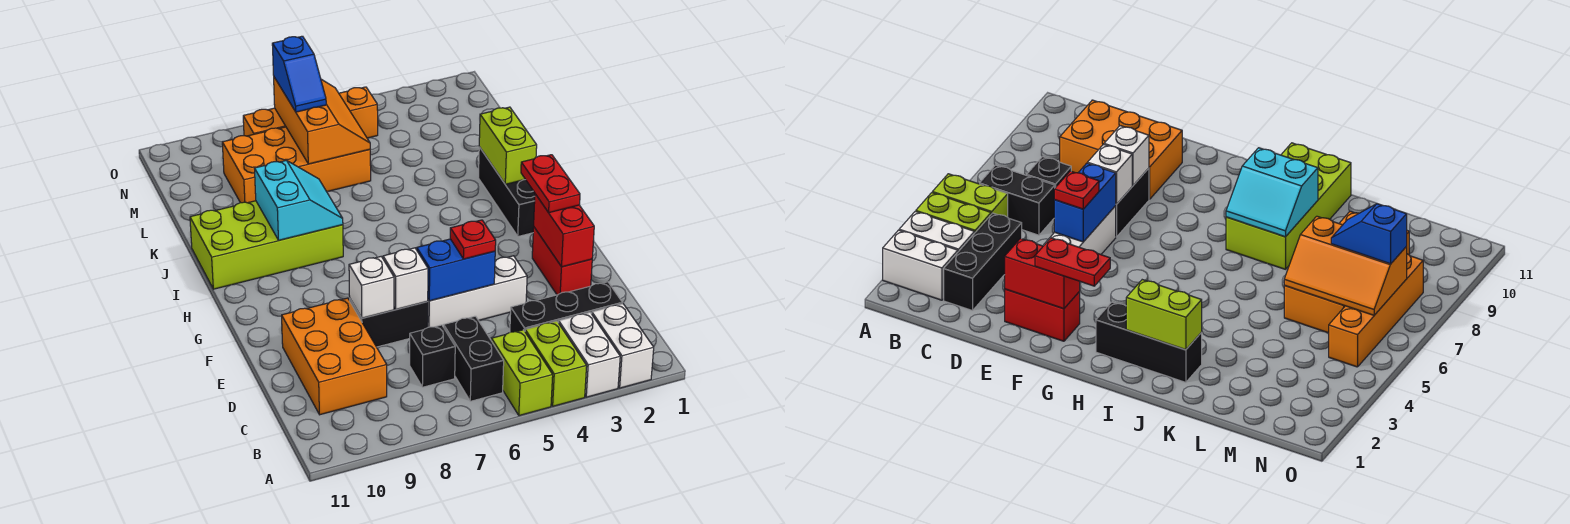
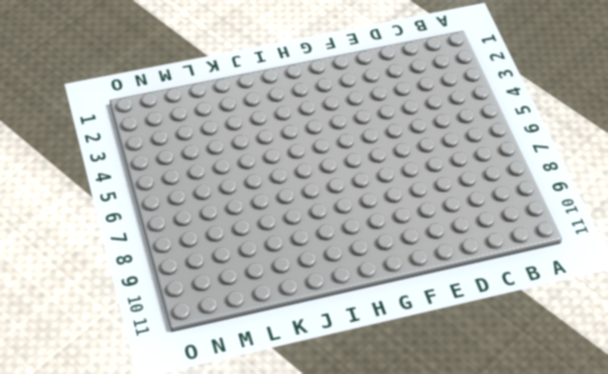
none -> white brick A2:B2 level 1
none -> white brick A3:B3 level 1
none -> lime brick A4:B4 level 1

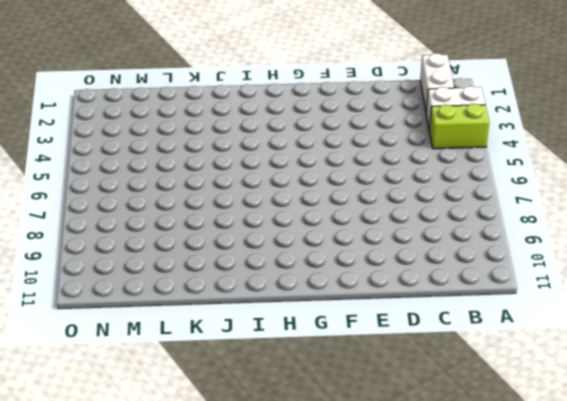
white brick B1:B2 level 1 -> white brick A2:B2 level 1
none -> lime brick A5:B5 level 1
none -> black brick B6:C6 level 1
none -> black brick C2:C4 level 1

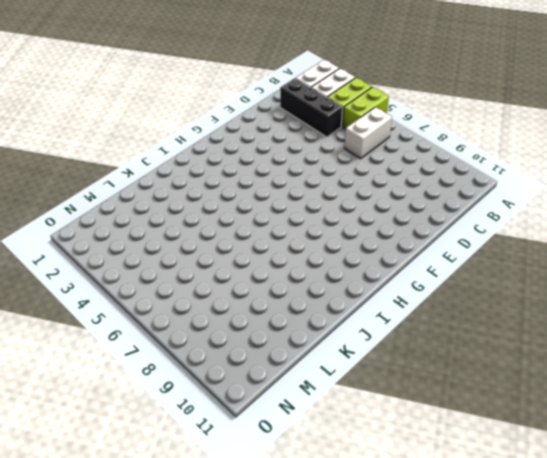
white brick B6:C6 level 1 -> black brick B6:C6 level 1
none -> black brick C7 level 1
none -> orange brick C9:E10 level 1
none -> red brick E2:F2 level 1

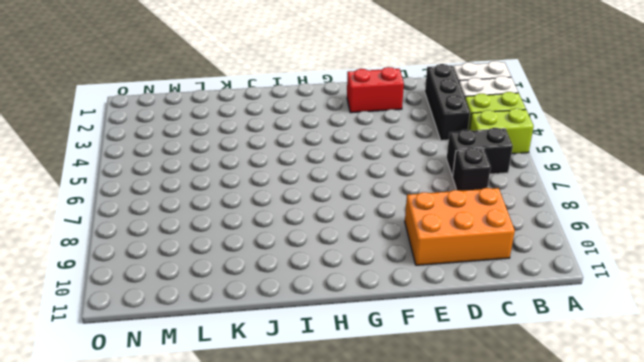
none -> white brick E4:E6 level 1
none -> black brick E7:E8 level 1
none -> black brick H2:J2 level 1

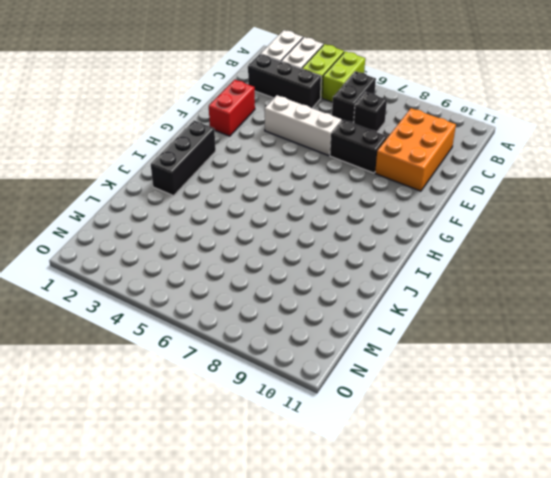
none -> lime brick I8:J11 level 1
none -> orange brick L6:M9 level 1
none -> orange brick N5:N8 level 1

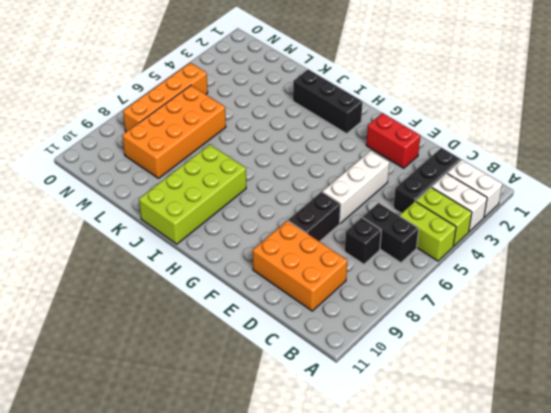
none -> red brick E2:F2 level 2
none -> blue brick E5:E6 level 2
none -> white brick E7 level 2

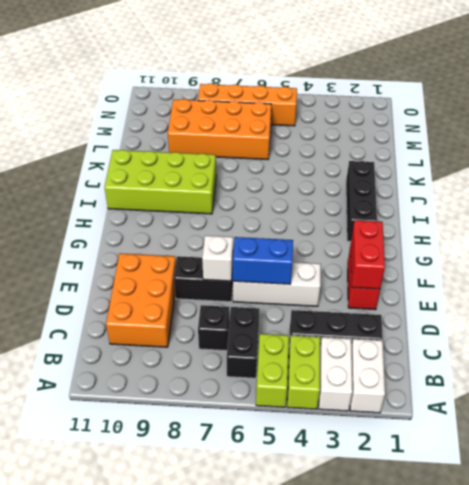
none -> white brick E8 level 2
none -> lime brick I2:J2 level 2
none -> cyan slope I8:J9 level 2 top 9

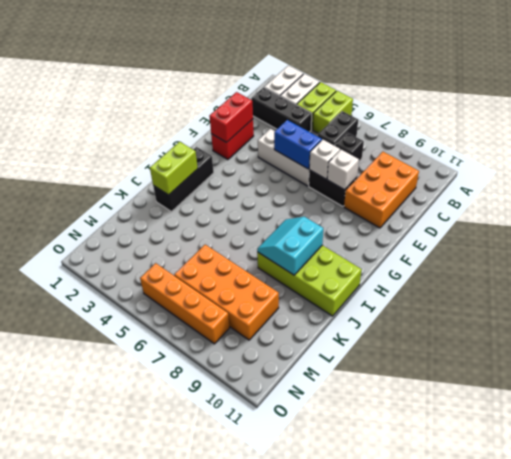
none -> orange slope L6:N7 level 2 top 7
none -> red plate E5 level 3
none -> red plate F2:G2 level 3

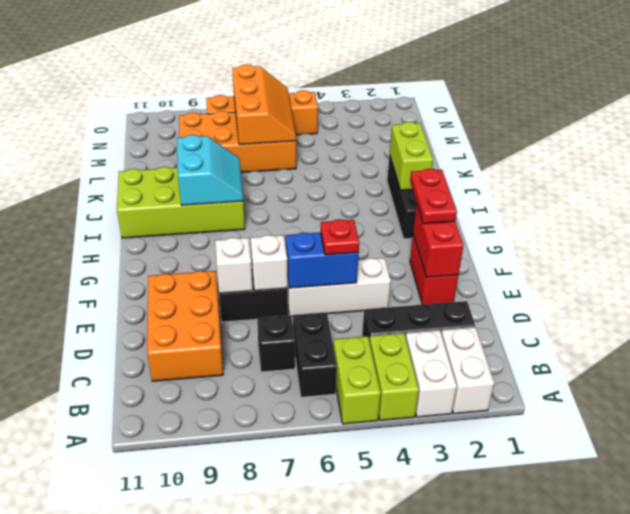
none -> blue slope M7:N7 level 3 top N

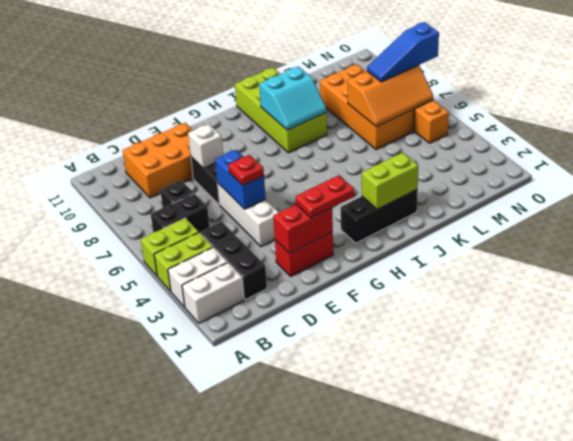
blue slope M7:O7 level 3 top O -> blue slope M7:N7 level 3 top N
none -> white brick E7 level 2

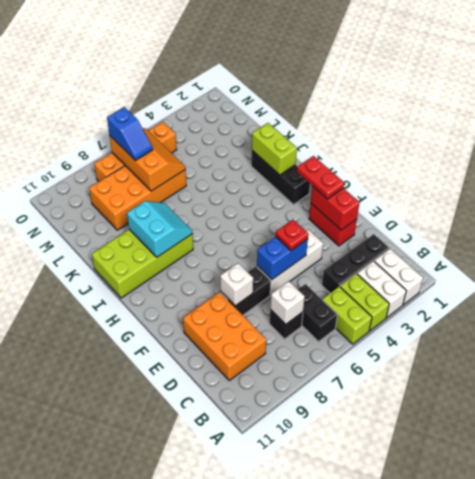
white brick C7 level 2 -> white brick E7 level 2

